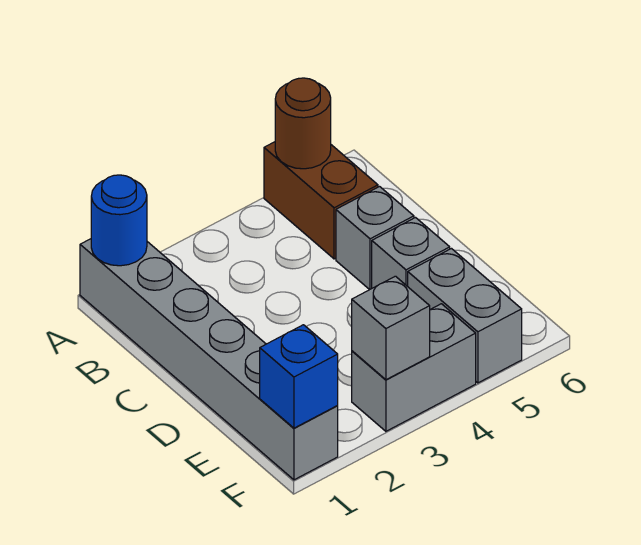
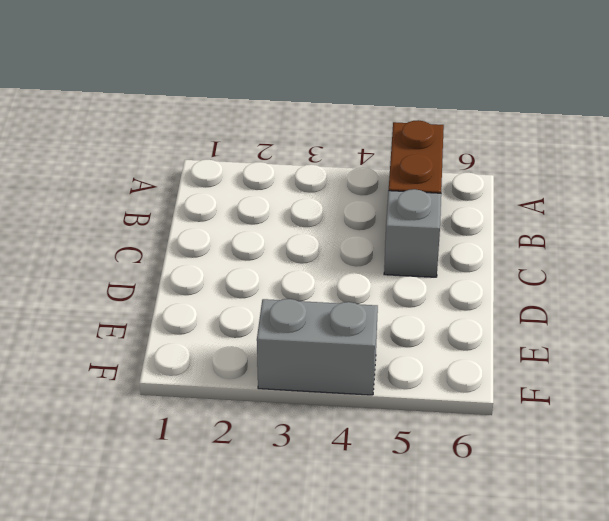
none -> grey brick A1:F1 level 1
none -> grey brick D5 level 1

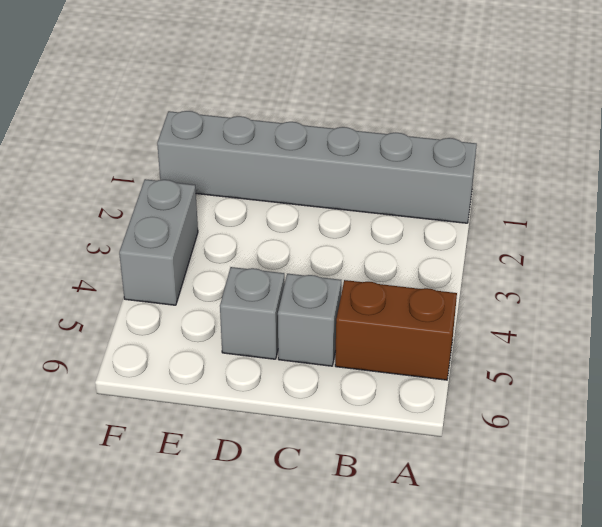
none -> grey brick E5:F5 level 1
none -> blue round brick A1 level 2

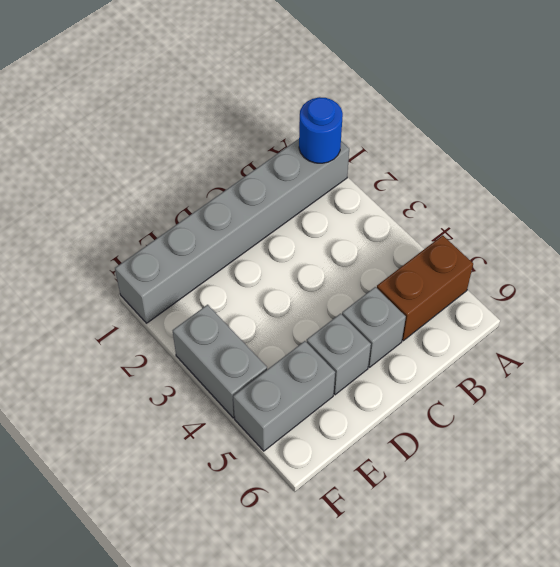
none -> brown round brick A5 level 2
none -> blue brick F1 level 2

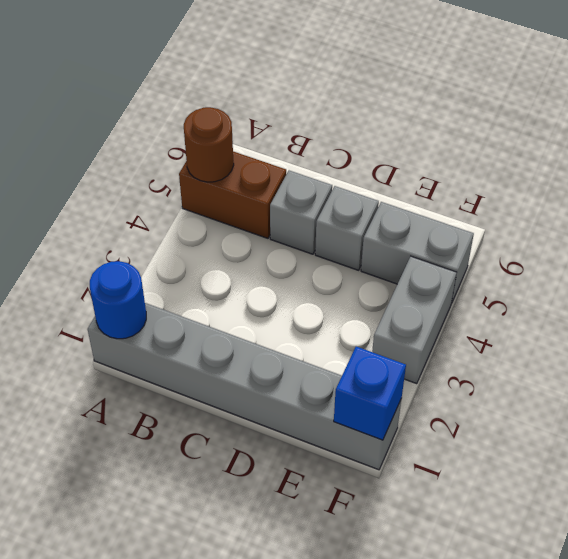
none -> grey brick F3 level 2

